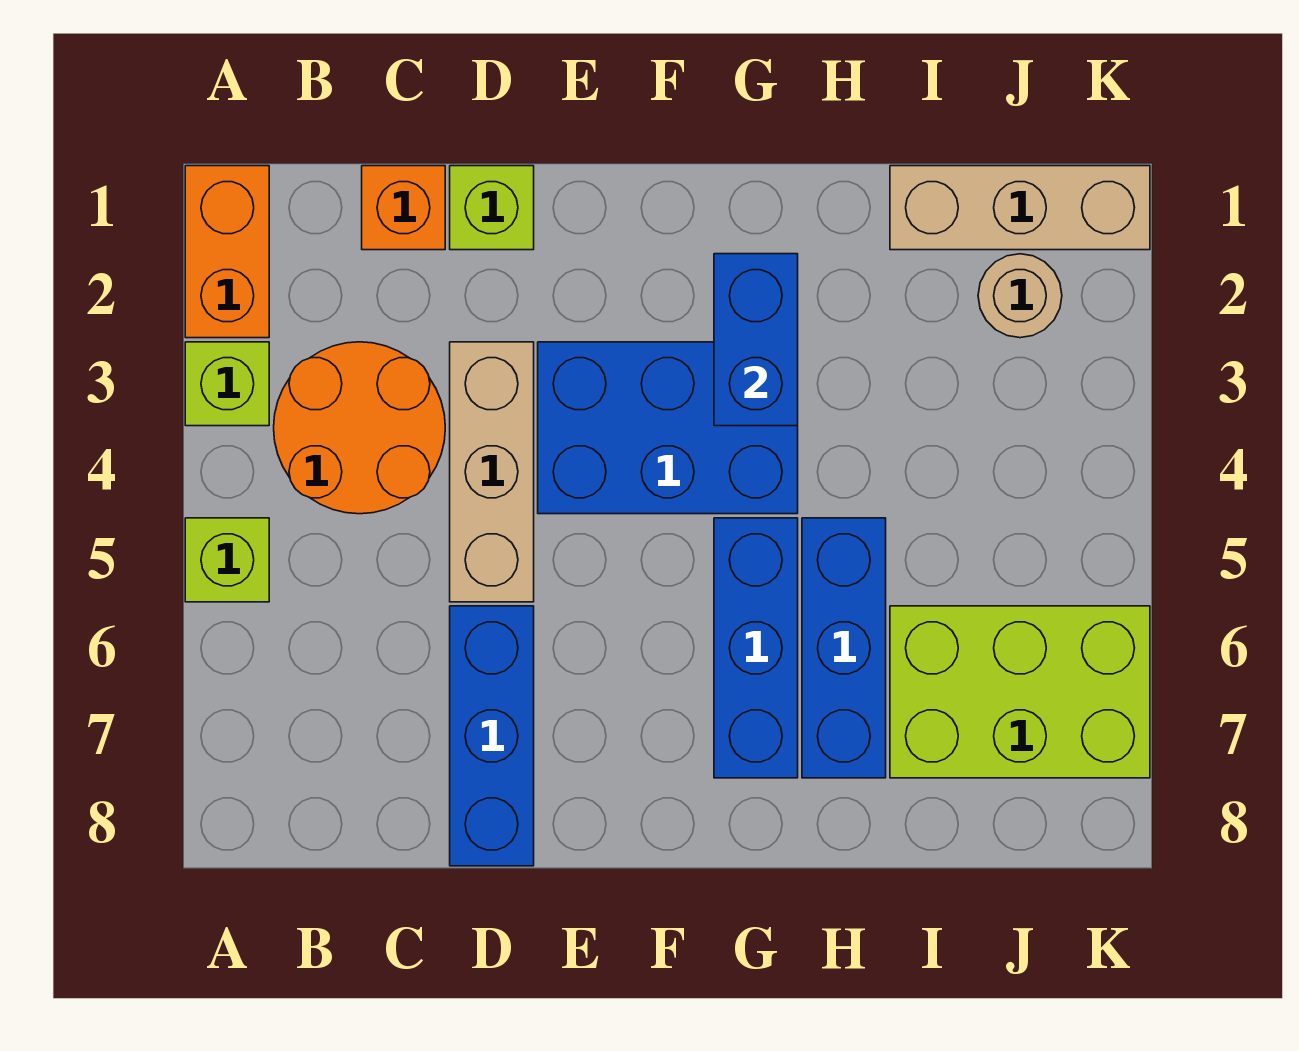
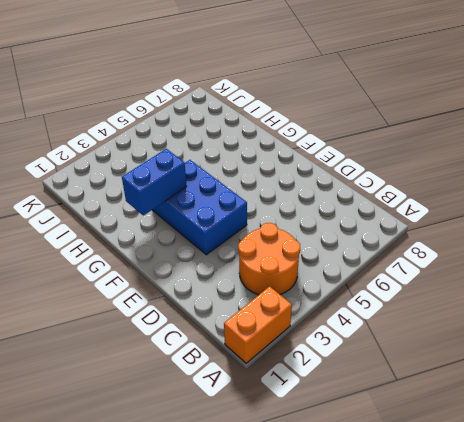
none -> lime brick A3 level 1
none -> lime brick A5 level 1
none -> orange brick C1 level 1

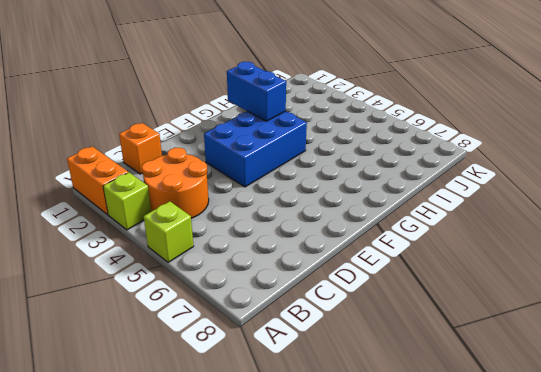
none -> lime brick D1 level 1
none -> tan brick D3:D5 level 1
none -> blue brick D6:D8 level 1

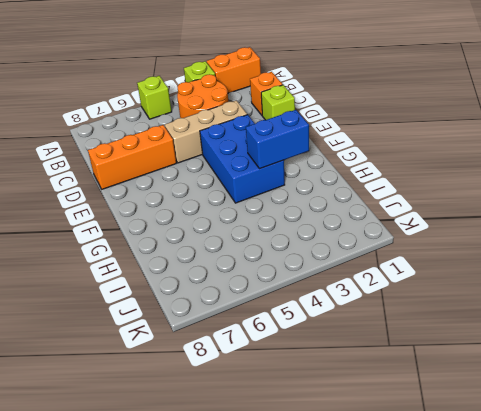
orange brick D6:D8 level 1 -> blue brick D6:D8 level 1
none -> blue brick G5:G7 level 1
none -> blue brick H5:H7 level 1
none -> tan brick I1:K1 level 1

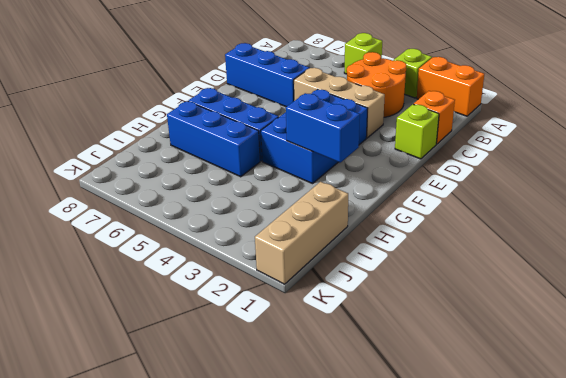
none -> lime brick I6:K7 level 1
none -> tan round brick J2 level 1

